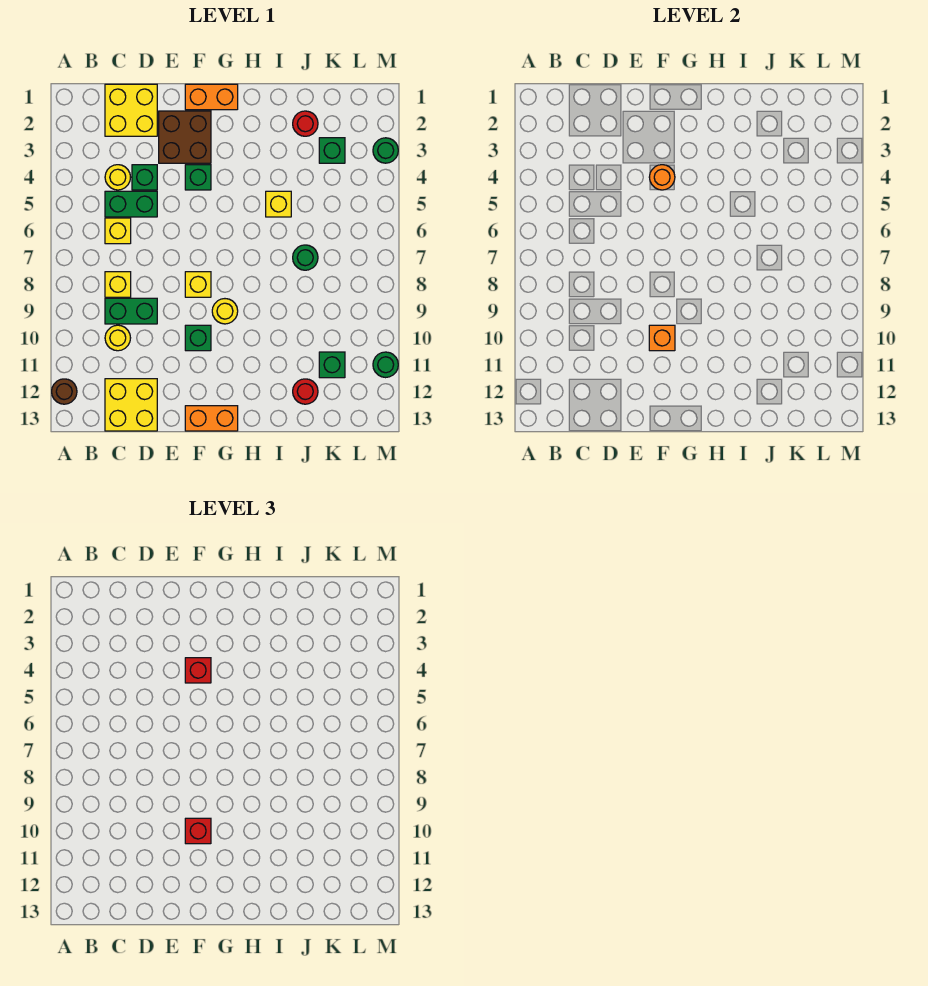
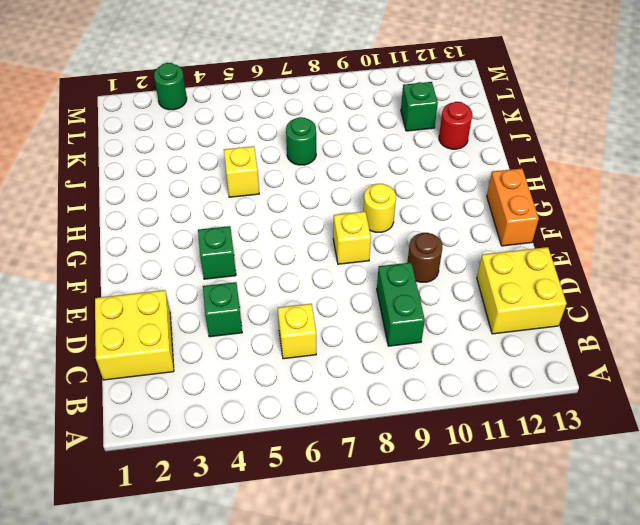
brown round brick E10 level 1 -> brown round brick A12 level 1
none -> yellow round brick C4 level 1
none -> green brick C5:D5 level 1
none -> yellow brick C8 level 1

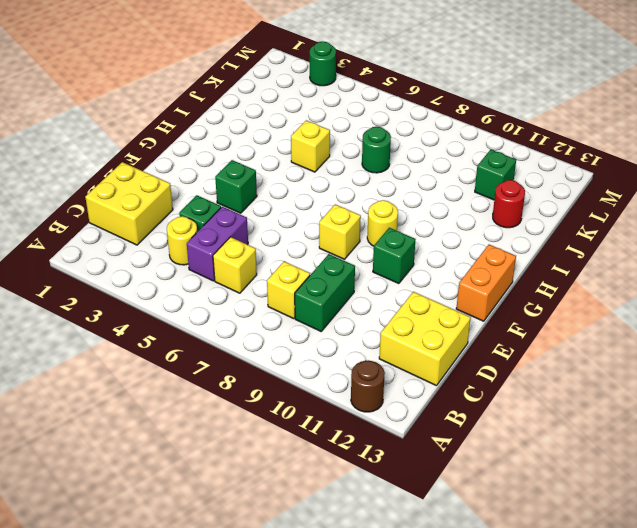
purple brick C5:D5 level 1 -> green brick C5:D5 level 1
none -> yellow round brick C10 level 1
none -> brown brick E2:F3 level 1
none -> orange brick F1:G1 level 1

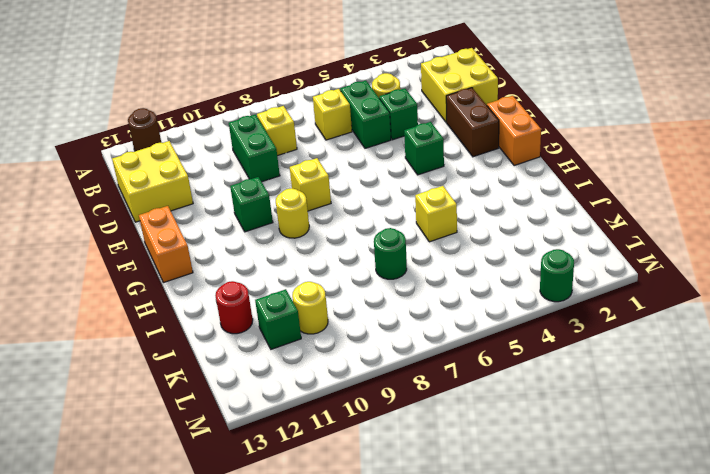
brown brick E2:F2 level 1 -> brown brick E2:F3 level 1
yellow round brick K10 level 1 -> yellow round brick C10 level 1
none -> red round brick J2 level 1
none -> green brick K3 level 1
none -> green round brick M11 level 1

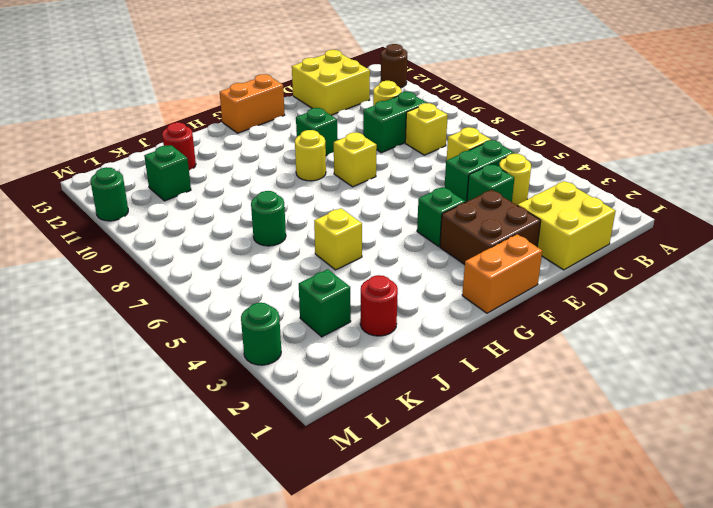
none -> orange round brick F4 level 2
none -> orange brick F10 level 2
none -> red brick F4 level 3

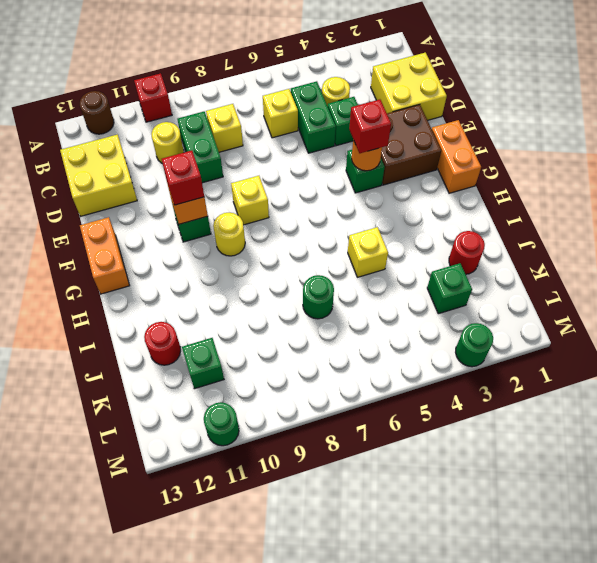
red brick A10 level 1 -> none

